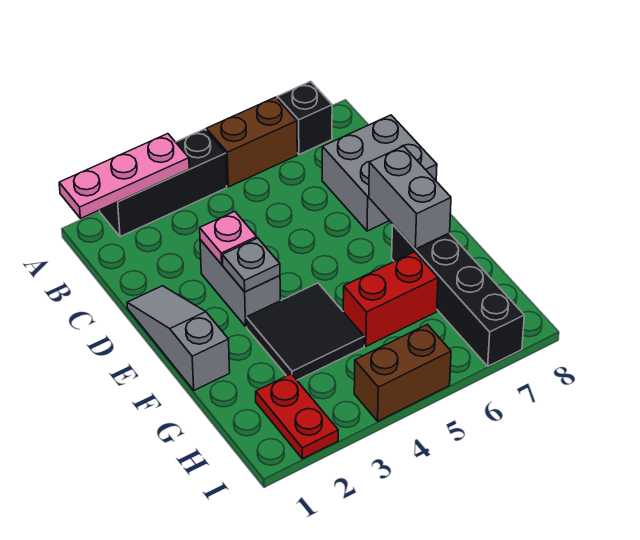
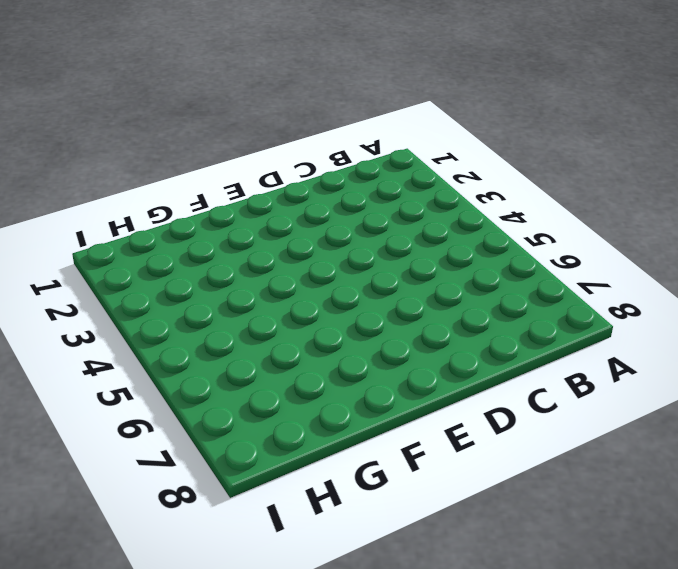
none -> black brick A2:A4 level 1
none -> brown brick A5:A6 level 1
none -> black brick A7 level 1

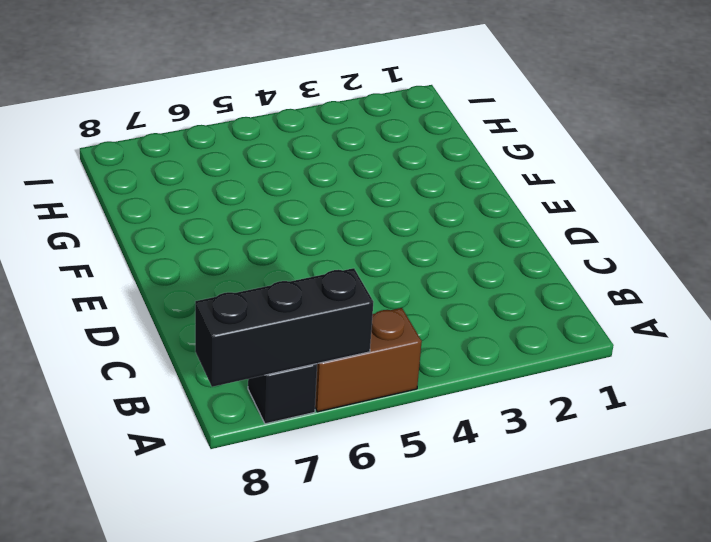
black brick A6:A8 level 2 -> black brick A2:A4 level 1
none -> grey brick C7:D8 level 1
none -> grey slope D1:F1 level 1 top F
none -> grey brick D3:E3 level 1

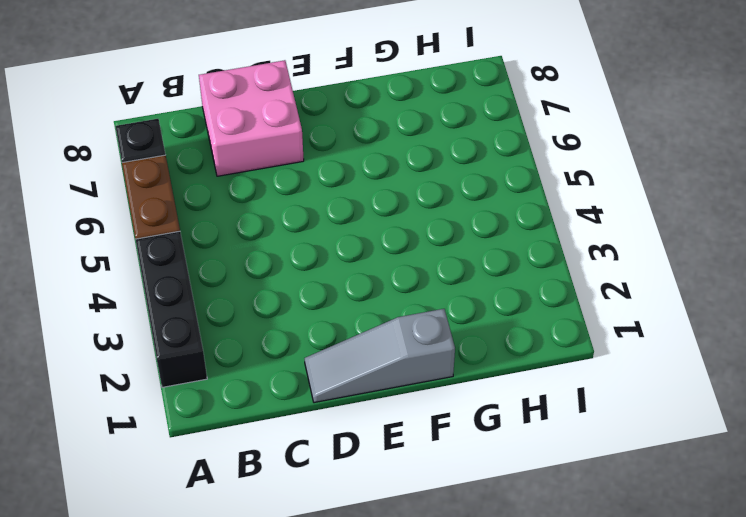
pink brick C7:D8 level 1 -> grey brick C7:D8 level 1
none -> grey brick D3:E3 level 1
none -> black tile F3:G4 level 1
none -> black brick F7:I7 level 1

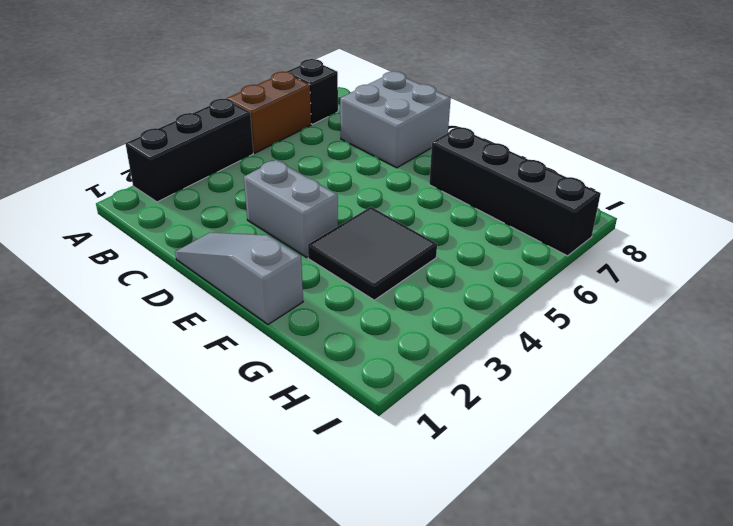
none -> red brick G5:G6 level 1
none -> red plate H2:I2 level 1
none -> brown brick I4:I5 level 1

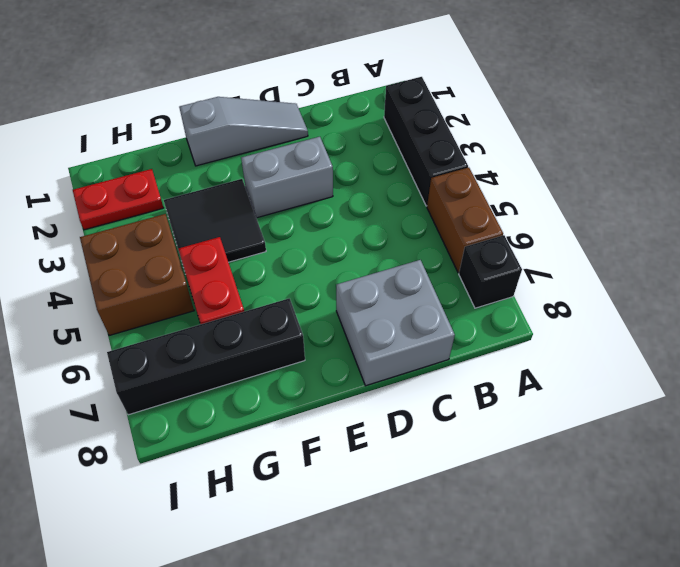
brown brick H4:I5 level 1 -> brown brick I4:I5 level 1
none -> pink plate A1:A3 level 2
none -> pink plate D3 level 2
none -> grey plate E3 level 2

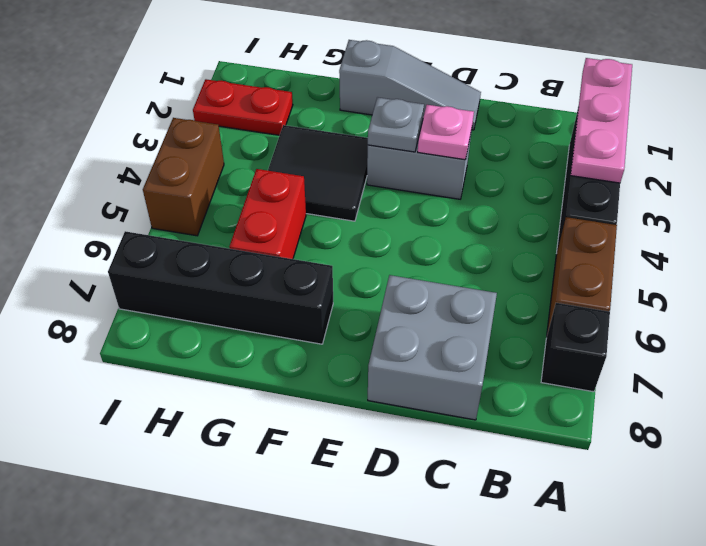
none -> grey brick E7:F7 level 2

